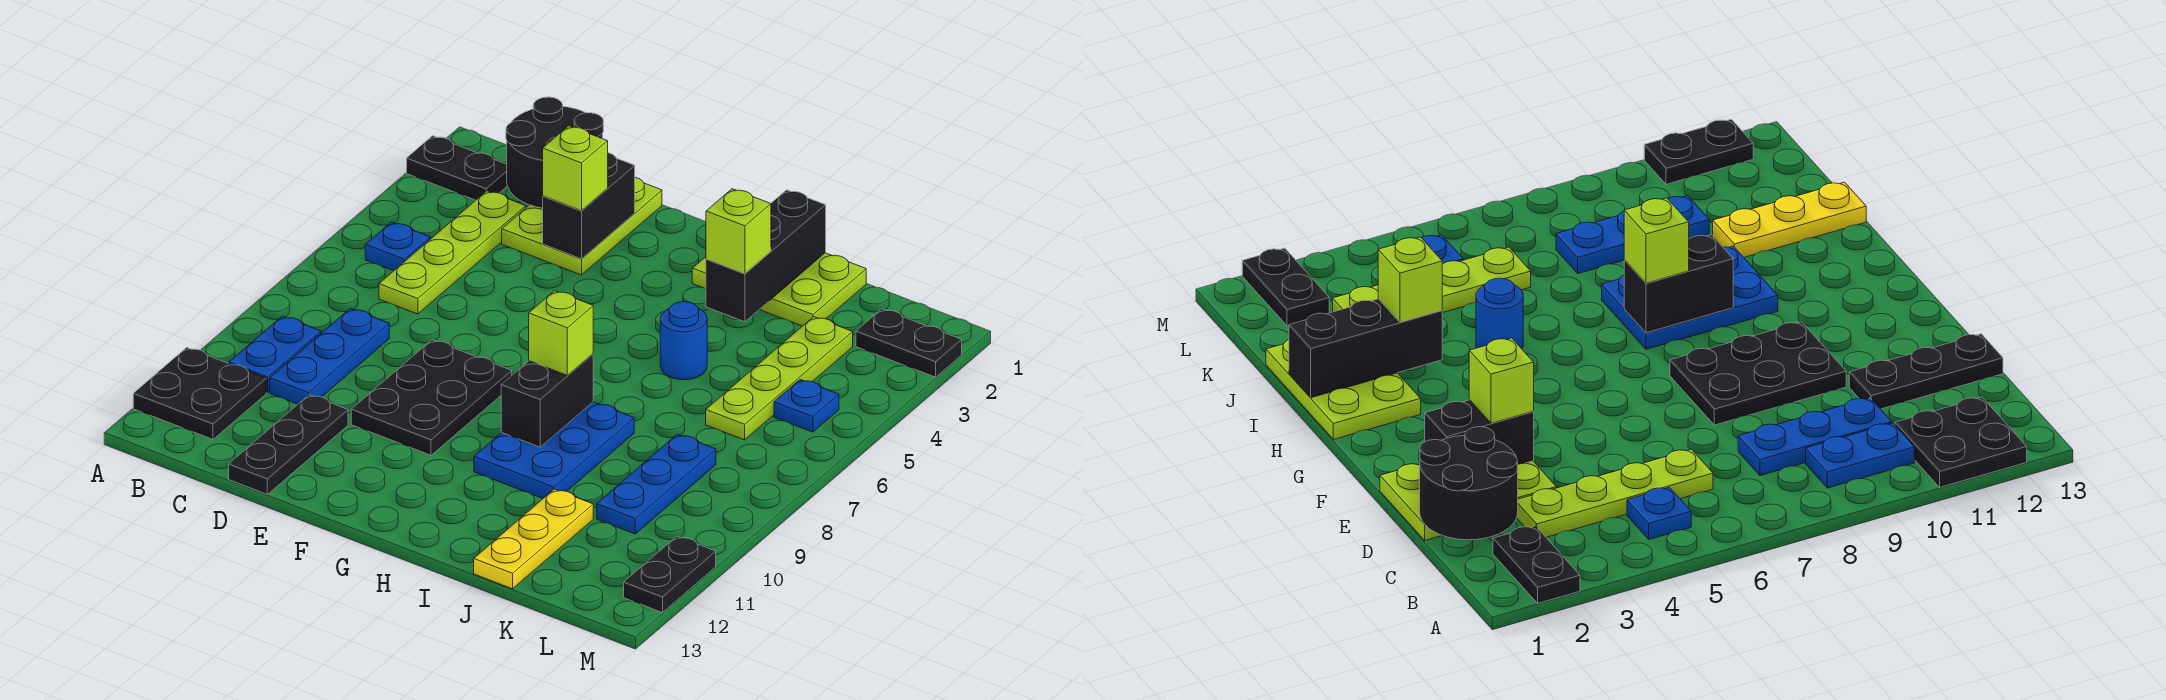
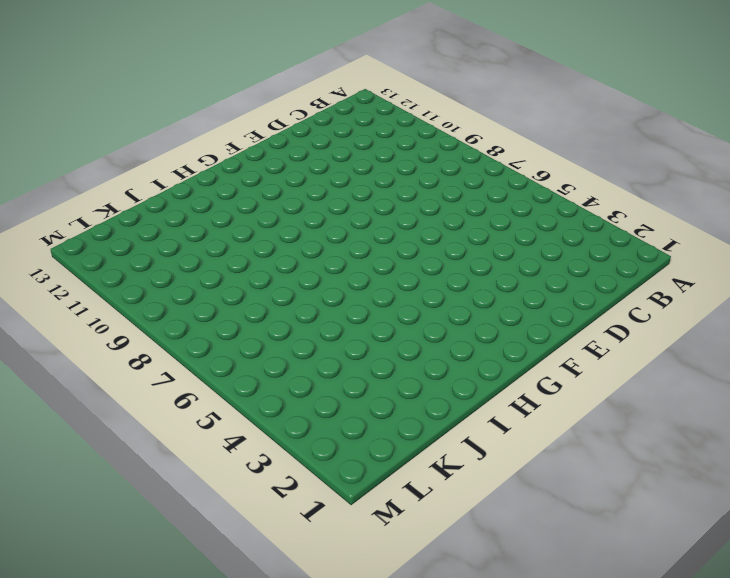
none -> black plate A2:B2 level 1
none -> black plate A11:B12 level 1
none -> blue plate B5 level 1

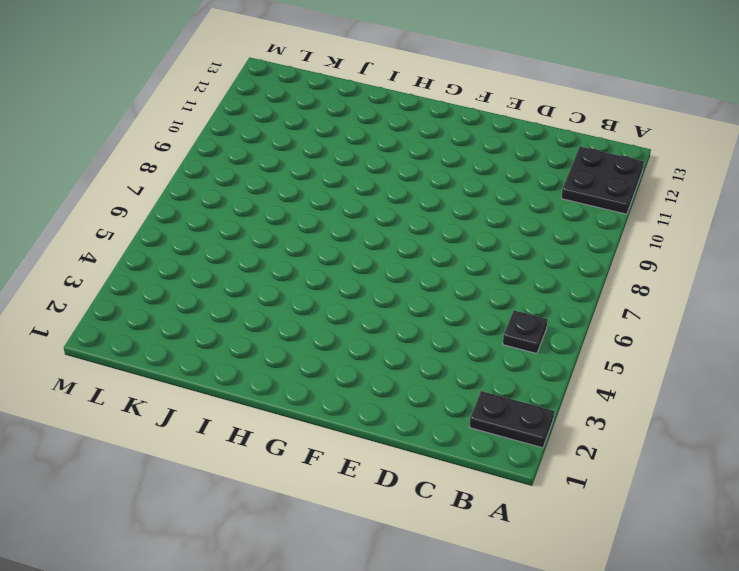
black plate B5 level 1 -> blue plate B5 level 1
none -> blue plate B9:B10 level 1
none -> lime plate C3:C6 level 1
none -> blue plate C8:C10 level 1

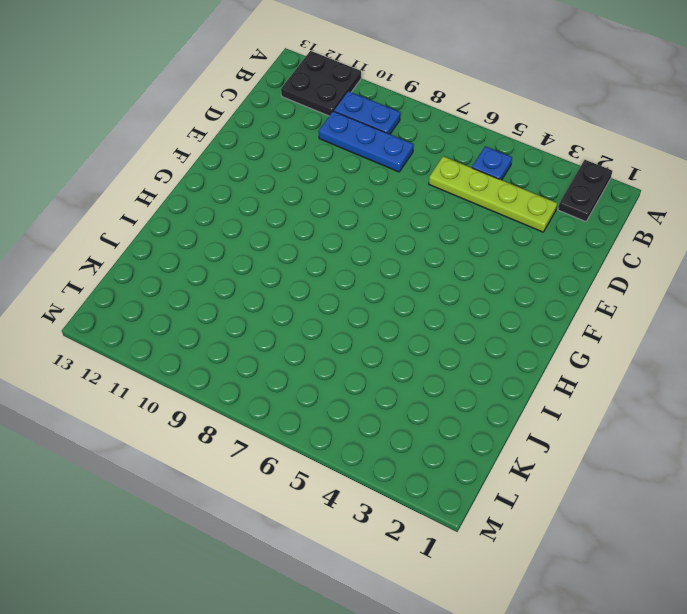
none -> lime plate D1:E3 level 1
none -> black plate D11:D13 level 1
none -> black plate E8:F10 level 1

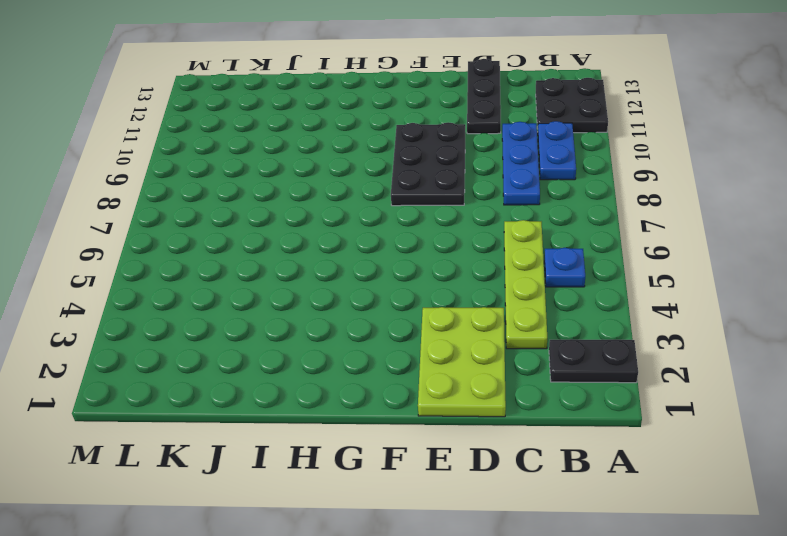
none -> lime plate H1:J2 level 1
none -> blue plate H8:I10 level 1
none -> blue round brick I5 level 1

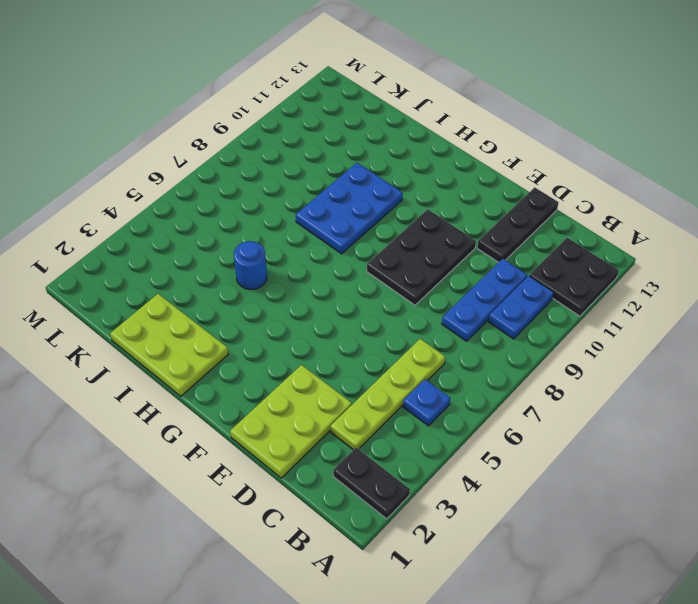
none -> yellow plate J11:J13 level 1
none -> lime plate K3:K6 level 1
none -> blue plate K8:K10 level 1

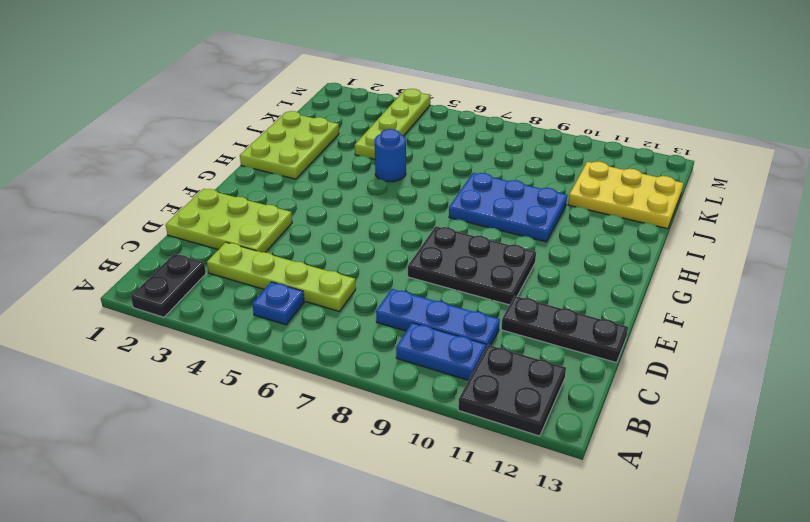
lime plate J4:M4 level 1 -> lime plate K3:K6 level 1
yellow plate J11:K13 level 1 -> yellow plate J11:J13 level 1
none -> blue plate K8:K10 level 1
none -> black plate L2:M2 level 1
none -> blue plate L5 level 1

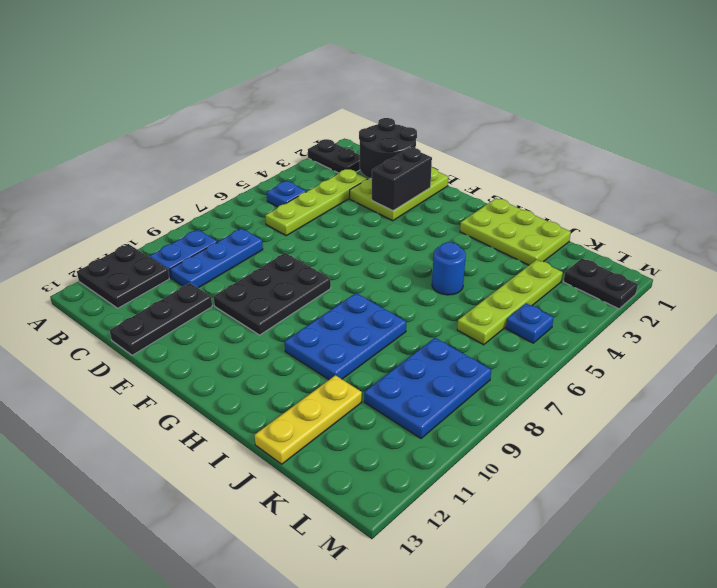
blue plate K8:L10 level 1 -> blue plate K8:K10 level 1
none -> black plate M11:M12 level 1
none -> black brick H8:H9 level 2
none -> black brick I1:I3 level 2

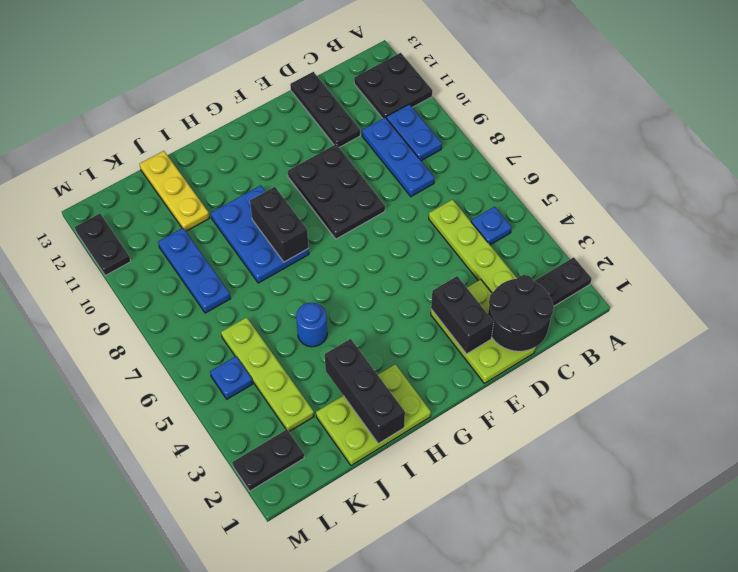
none -> lime brick E3 level 3
none -> lime brick H8 level 3
none -> lime brick I3 level 3

